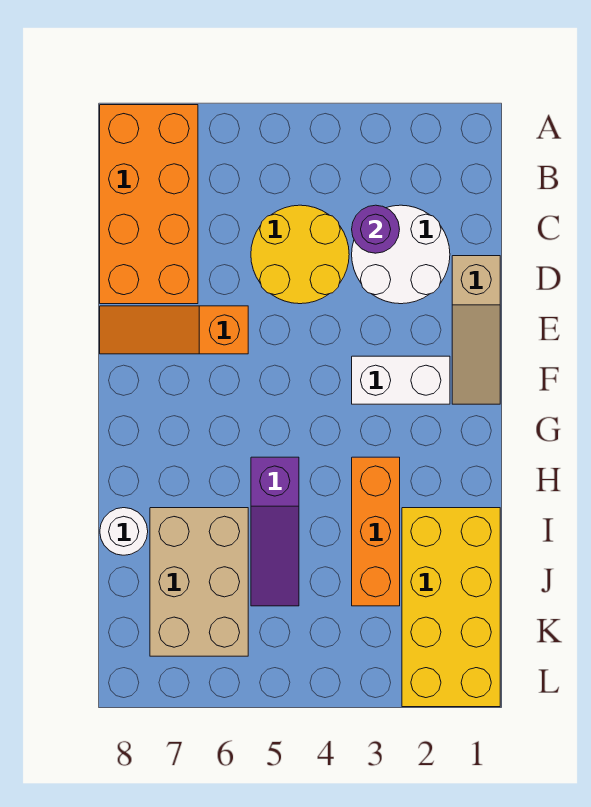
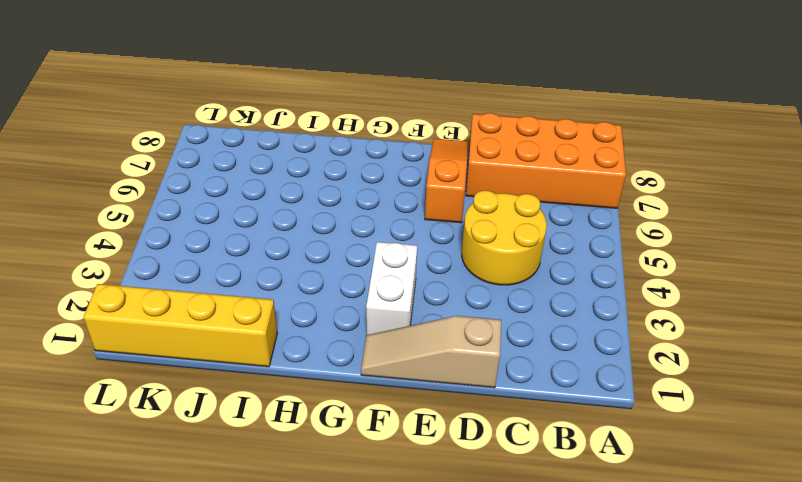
yellow brick I1:L1 level 1 -> yellow brick I1:L2 level 1
none -> white round brick C2:D3 level 1
none -> orange brick H3:J3 level 1
none -> purple slope H5:J5 level 1 top H

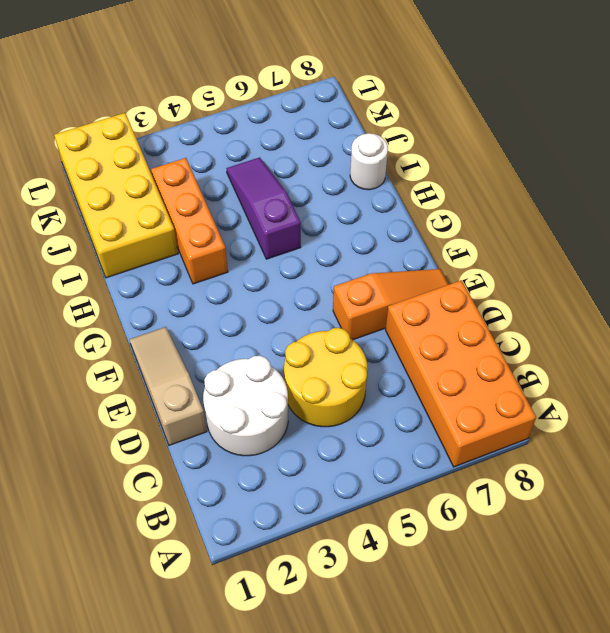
none -> white brick F2:F3 level 1
none -> tan brick I6:K7 level 1
none -> purple round brick C3 level 2

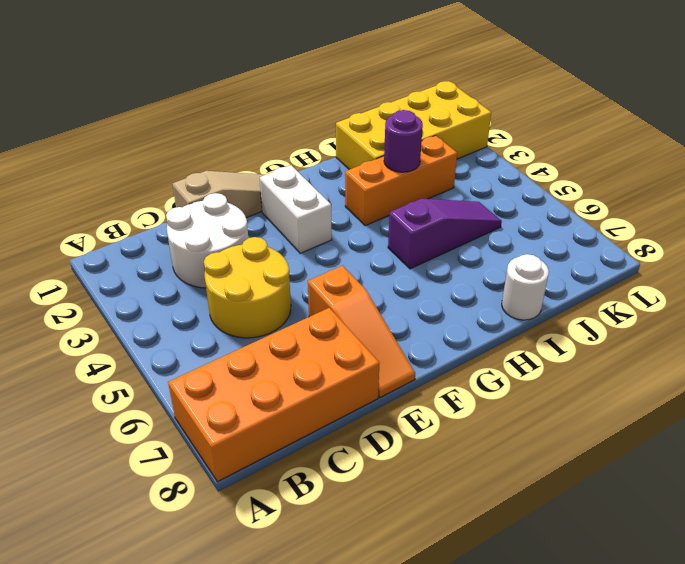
purple round brick I3 level 2 -> purple round brick C3 level 2
none -> tan brick I6:K7 level 1

